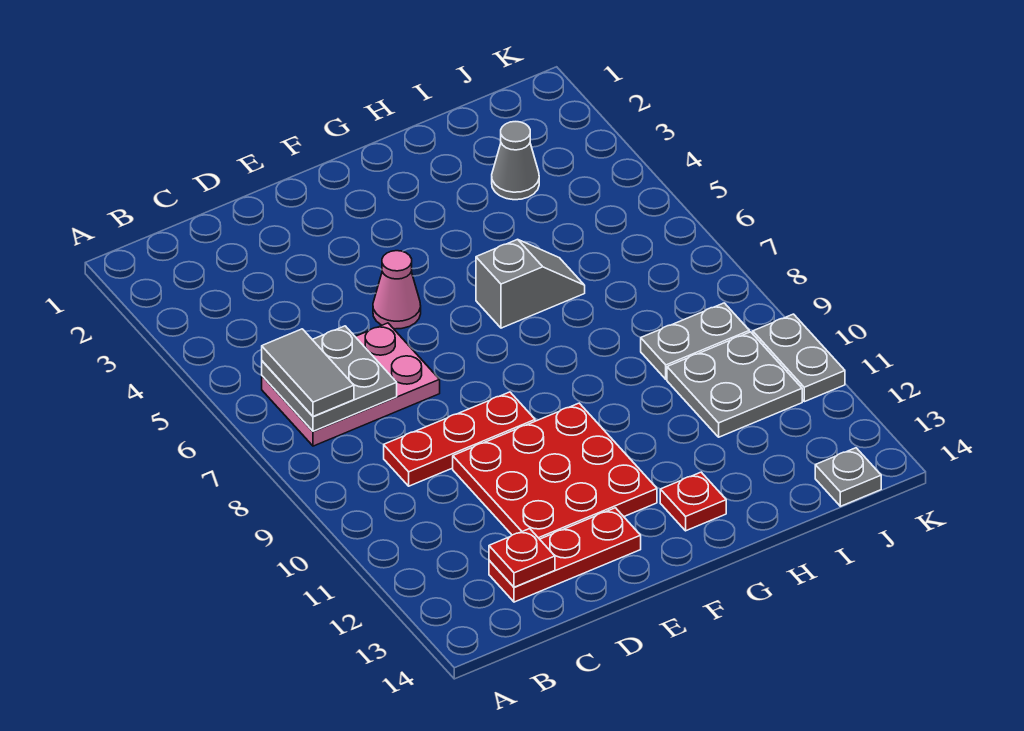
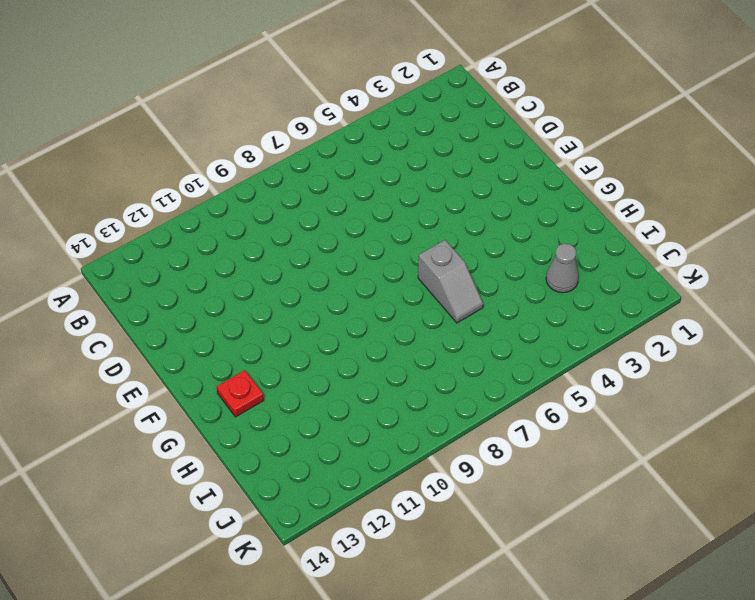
none -> pink plate B6:D7 level 1
none -> red plate C9:E9 level 1
none -> red plate C13:E13 level 1

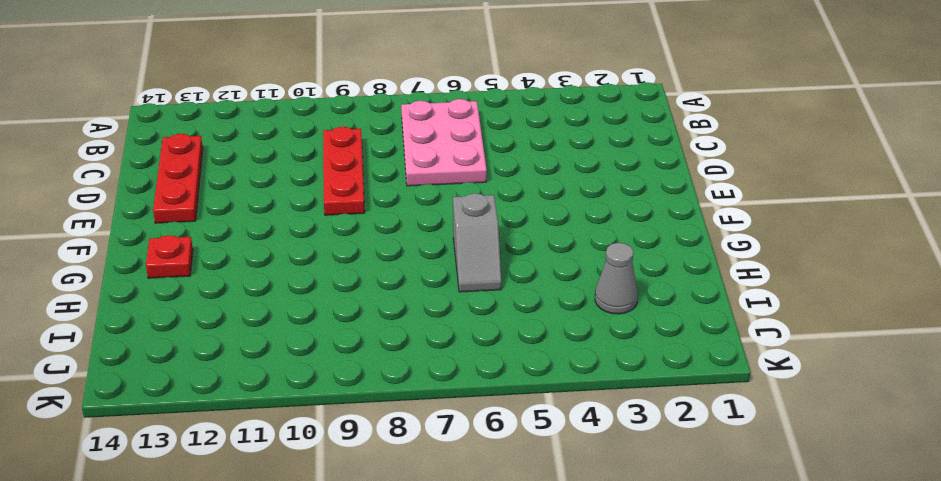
none -> red plate D10:F12 level 1
none -> pink cone E5 level 1
none -> grey plate I9:J9 level 1

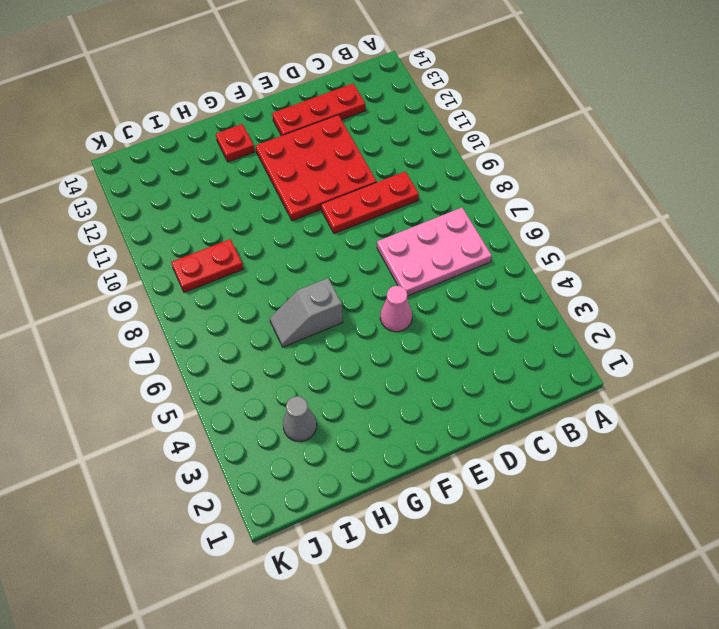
red plate I9:J9 level 1 -> grey plate I9:J9 level 1
none -> grey plate I10:J11 level 1
none -> grey plate J14 level 1
none -> grey plate K10:K11 level 1

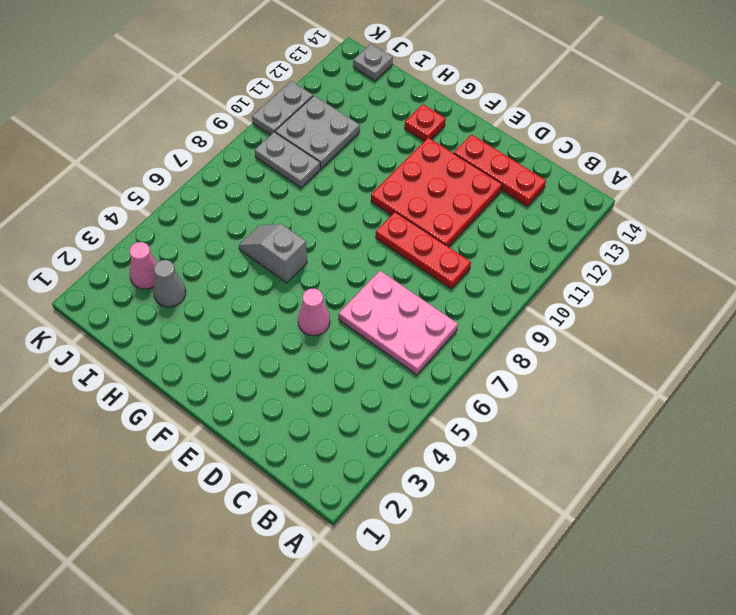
pink cone J3 level 1 -> none
none -> grey plate B6:C7 level 2
none -> red plate C13 level 2
none -> grey tile B6:B7 level 3

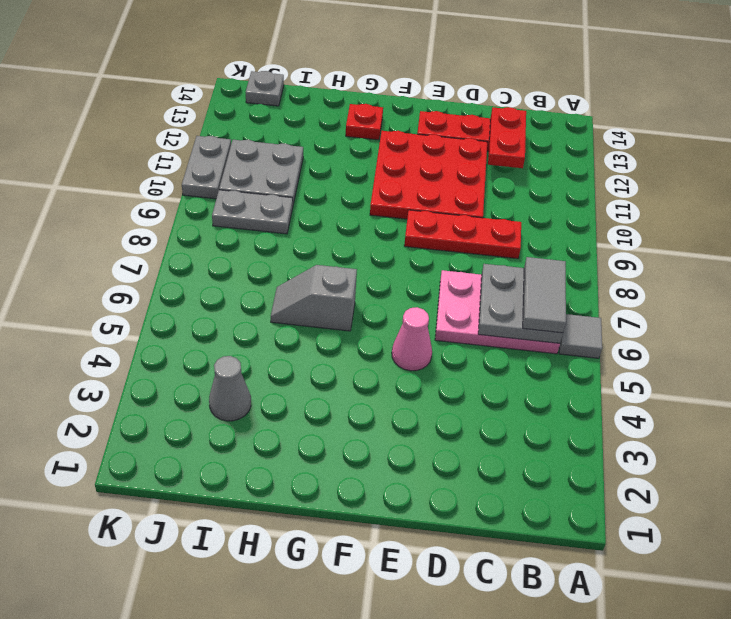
grey tile A6 level 1 -> none
red plate C12:C13 level 2 -> red plate C13 level 2

